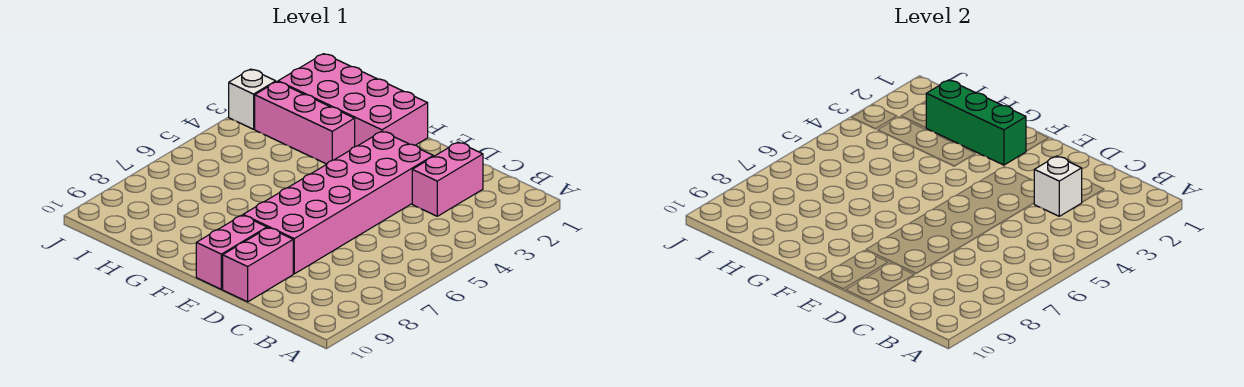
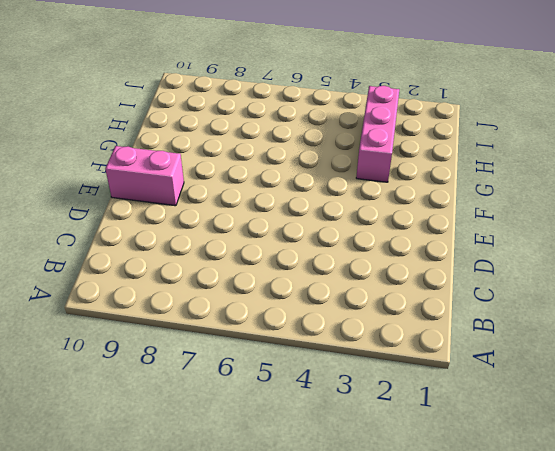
none -> pink brick C2:C3 level 1
none -> pink brick D3:E8 level 1

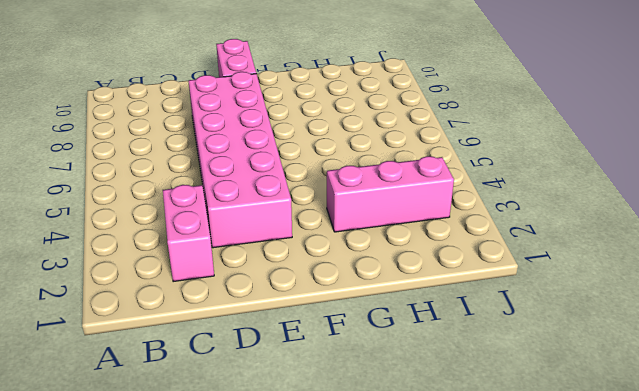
none -> pink brick D9:D10 level 1
none -> pink brick F1:I2 level 1

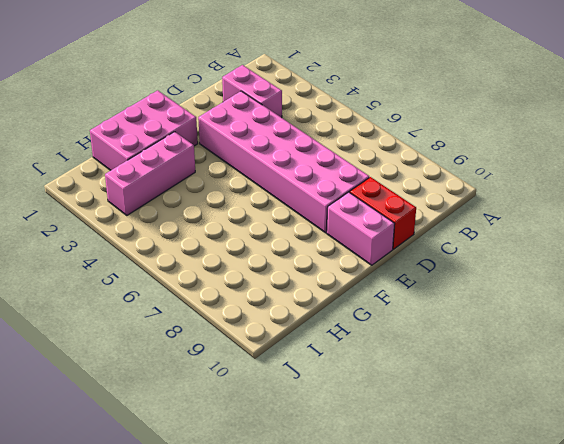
red brick D9:D10 level 1 -> pink brick D9:D10 level 1
pink brick F1:H2 level 1 -> pink brick F1:I2 level 1
none -> white brick J3 level 1
none -> white brick C3 level 2

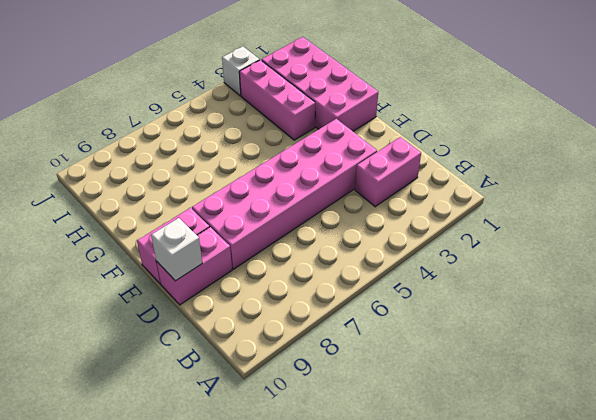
white brick D10 level 2 -> white brick C3 level 2
none -> green brick F2:H2 level 2

